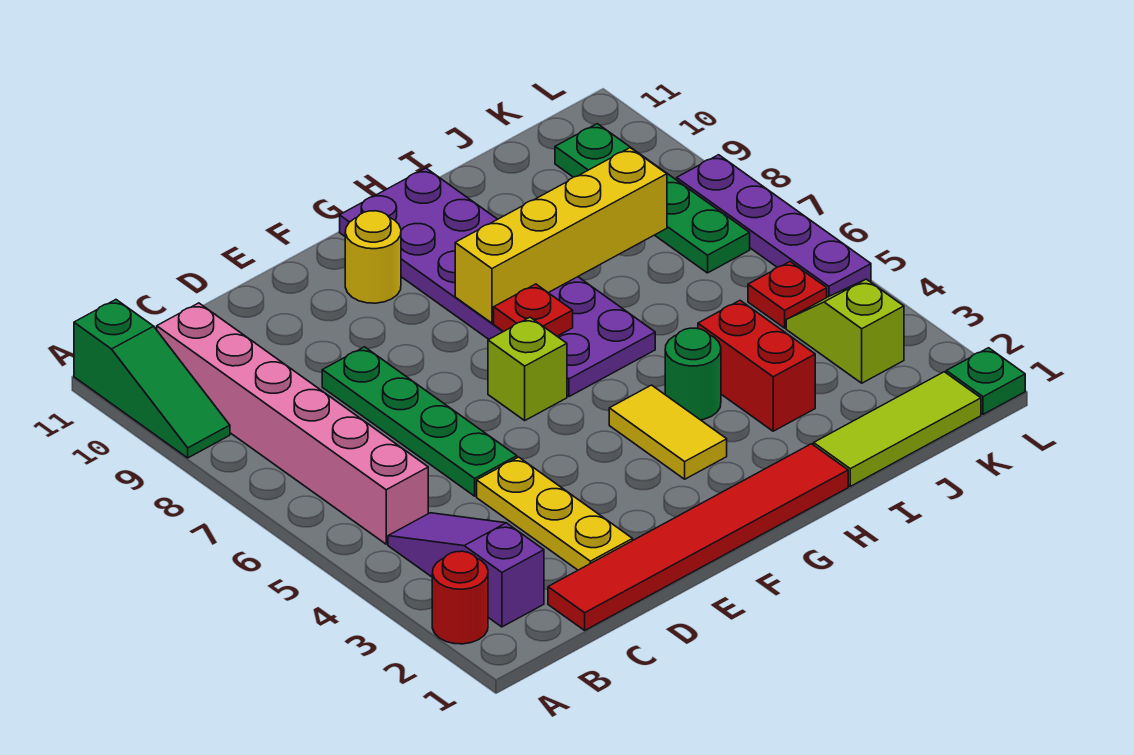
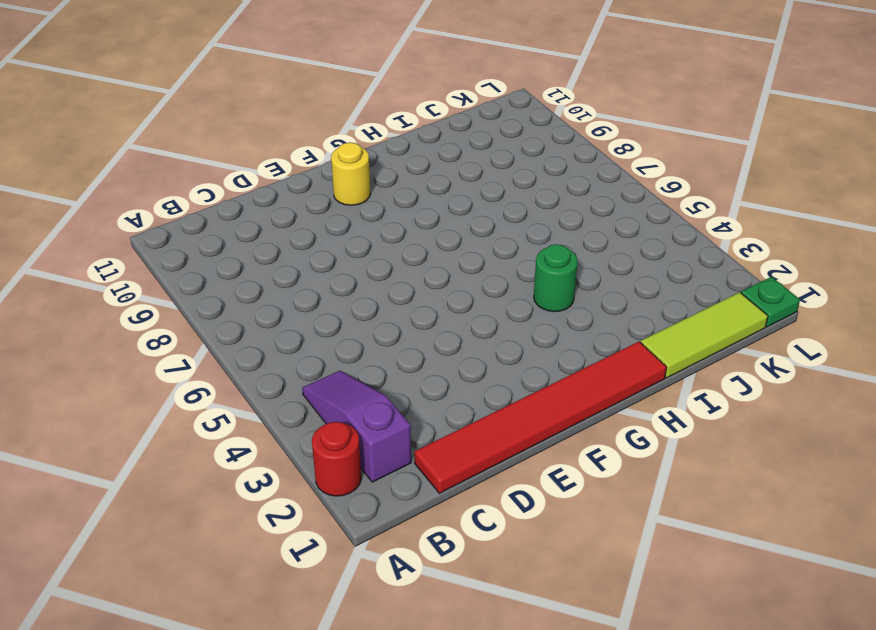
none -> green slope A9:A11 level 1 top 11
none -> pink brick B5:B10 level 1
none -> yellow plate D2:D4 level 1

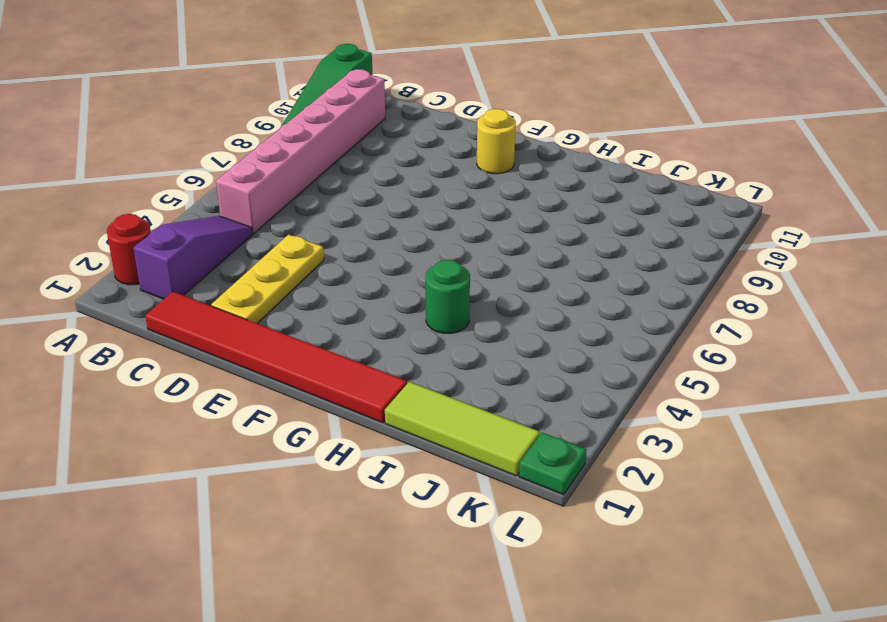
none -> green plate D5:D8 level 1
none -> lime brick F6 level 1
none -> yellow tile G3:G4 level 1

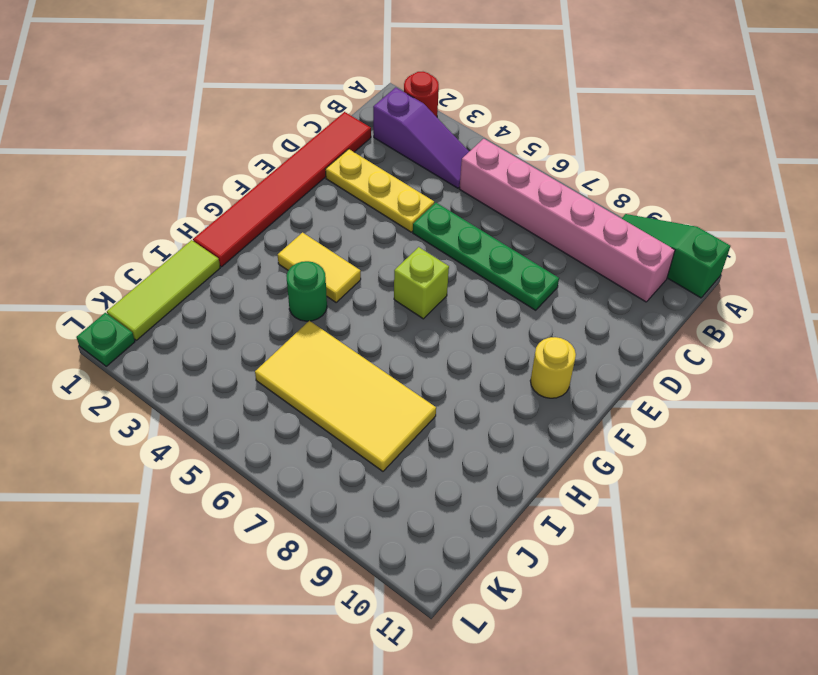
yellow tile I5:J8 level 1 -> none
none -> purple plate G6:H11 level 1
none -> red brick I3:I4 level 1
none -> lime slope K3:K4 level 1 top 3

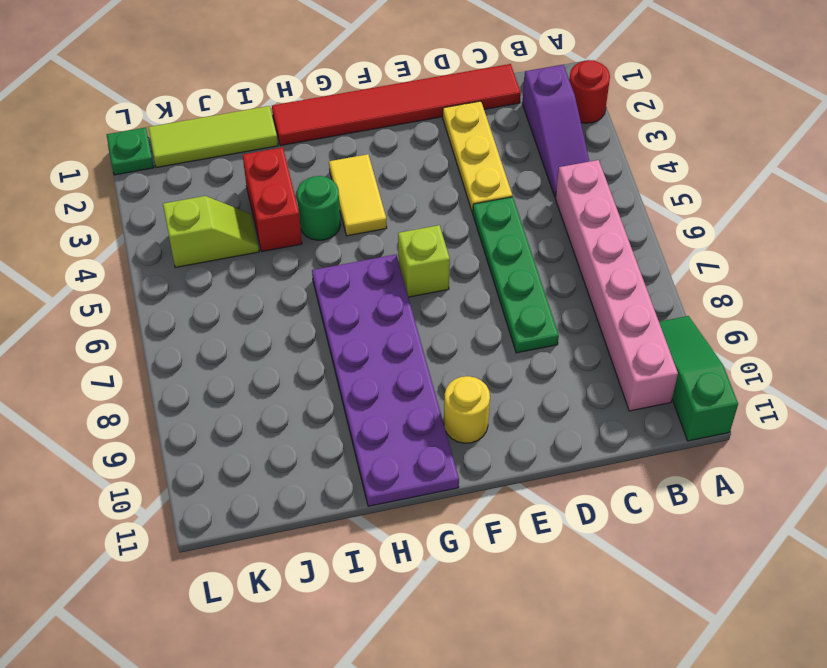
lime slope J4:K4 level 1 top K -> lime slope K3:K4 level 1 top 3
none -> red plate K5 level 1
none -> green plate K7:K10 level 1
none -> purple plate L5:L8 level 1

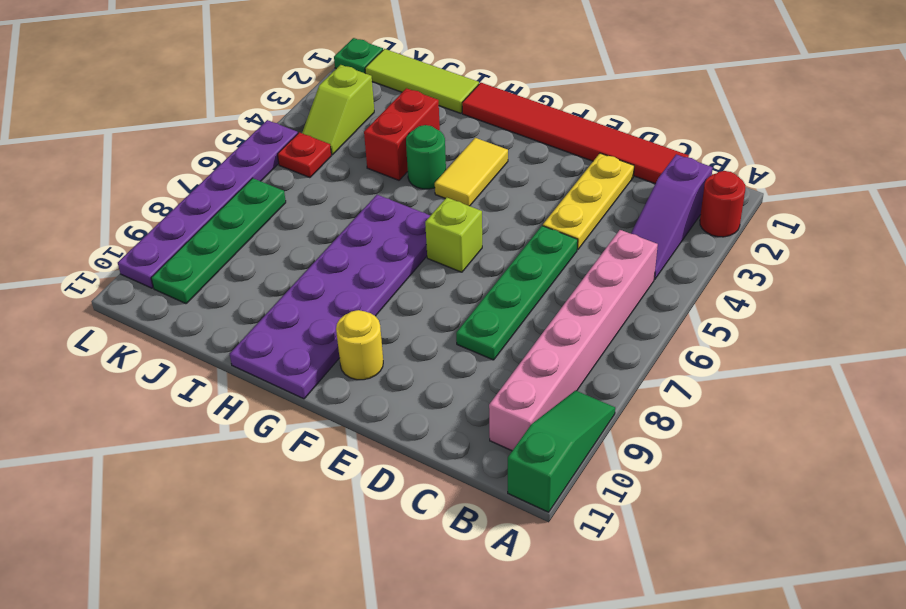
purple plate L5:L10 level 1 -> purple plate L5:L8 level 1
none -> red plate G7 level 2
none -> yellow brick G8:J8 level 2

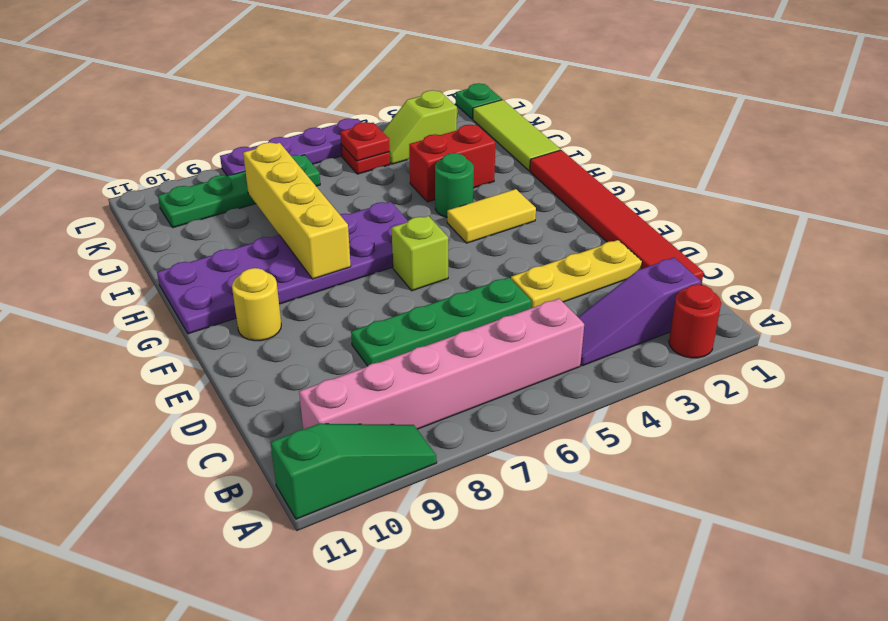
red plate K5 level 2 -> red plate G7 level 2

